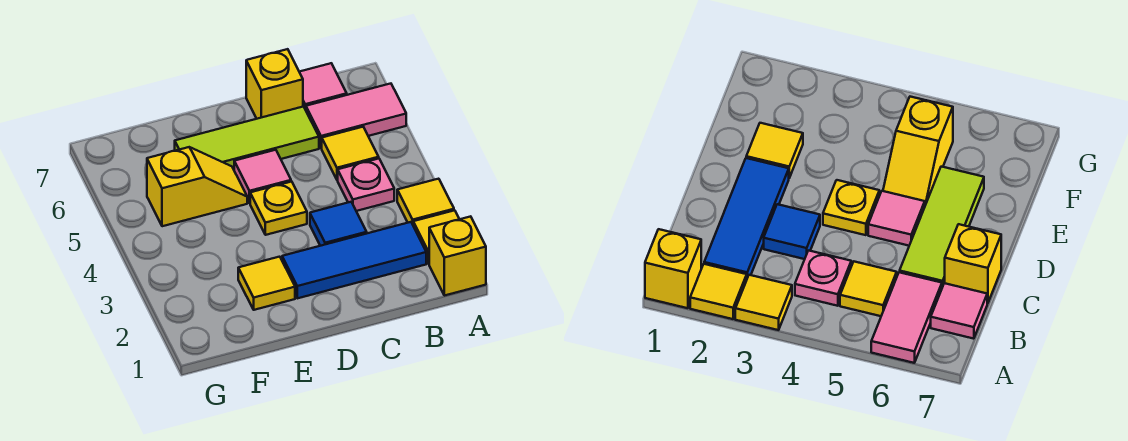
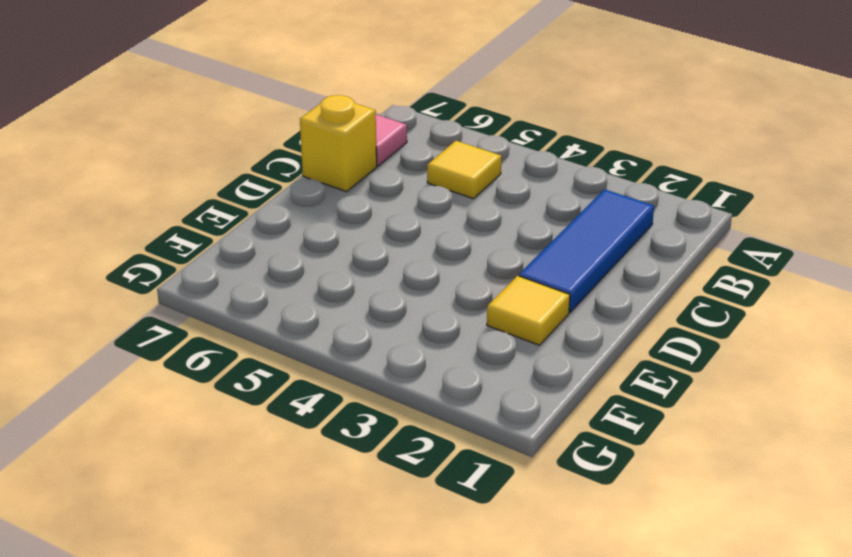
none -> yellow brick A1 level 1
none -> yellow tile A2 level 1
none -> yellow tile A3 level 1

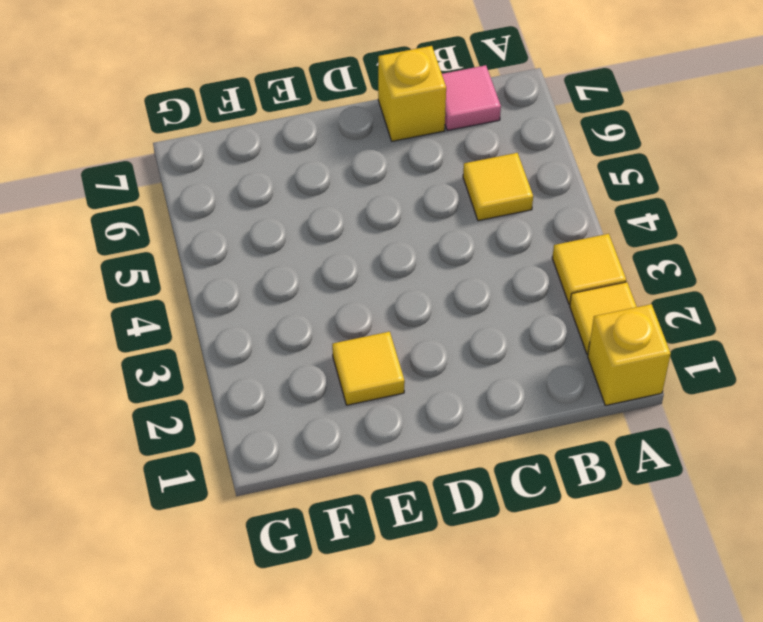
none -> pink tile A6:B6 level 1
none -> blue tile B2:D2 level 1
none -> pink plate B4 level 1

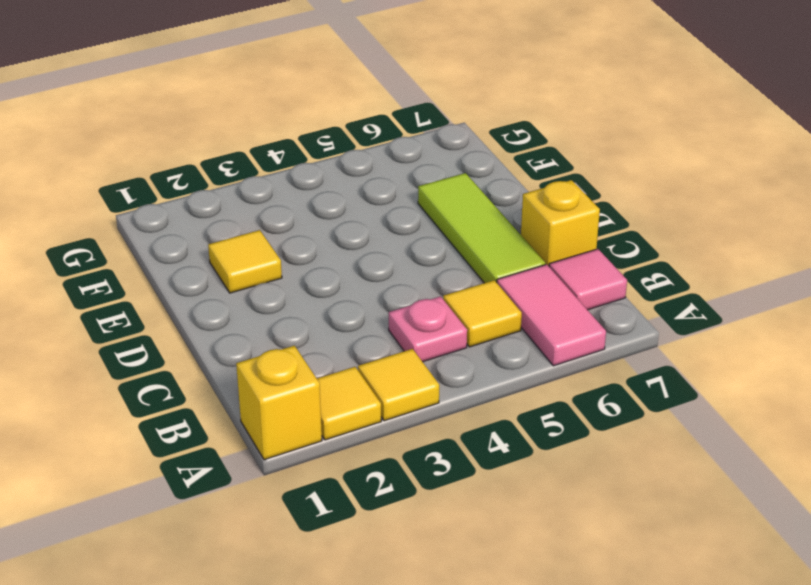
none -> blue tile B2:D2 level 1
none -> blue tile C3 level 1
none -> yellow plate D4 level 1

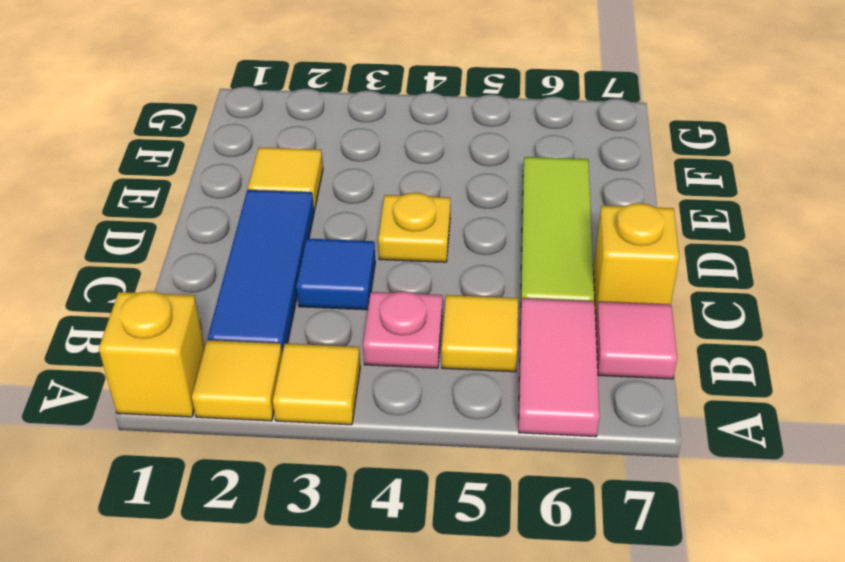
none -> pink tile D5 level 1
none -> yellow slope E5:F5 level 1 top F

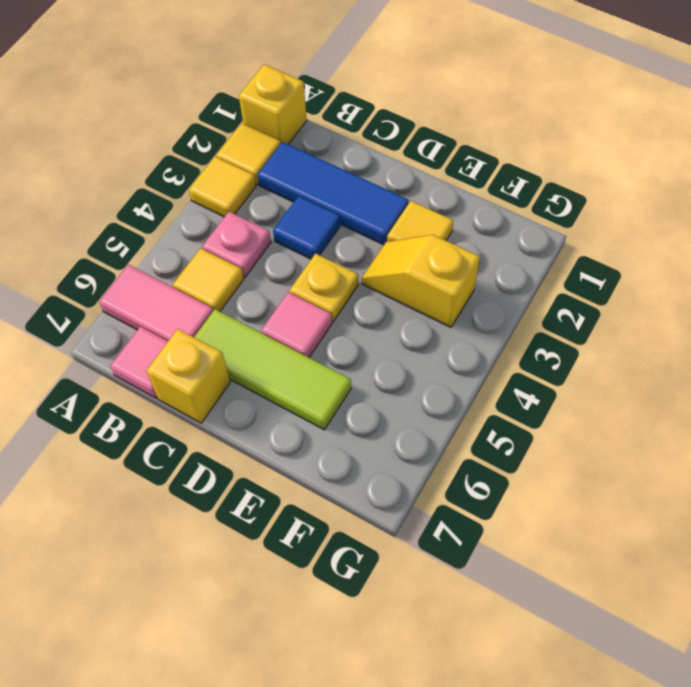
yellow slope E3:F3 level 1 top F -> yellow slope E5:F5 level 1 top F

